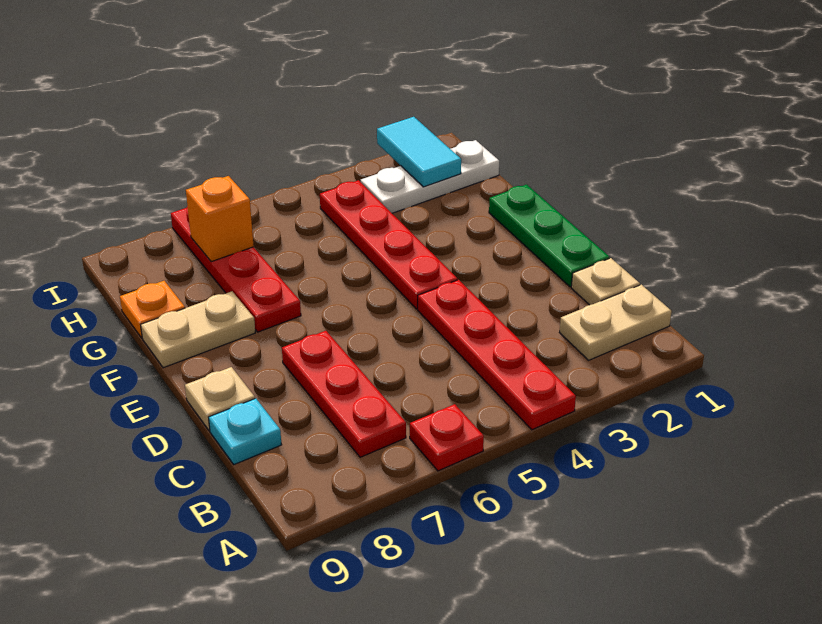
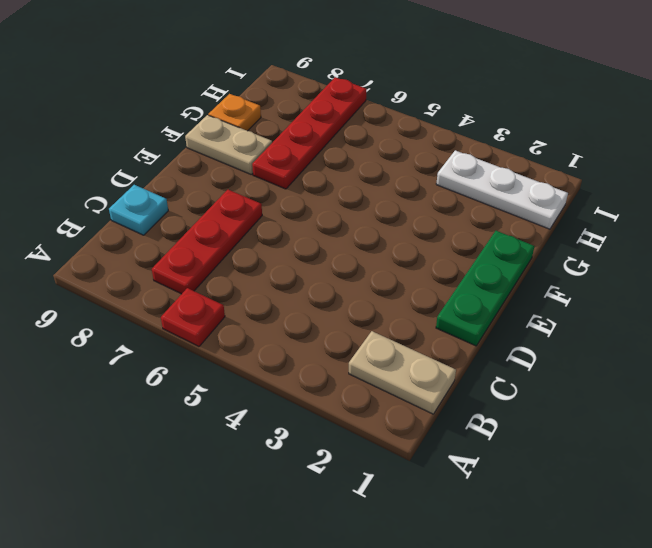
none -> red plate A4:D4 level 1
none -> tan plate C1 level 1
none -> tan plate D9 level 1

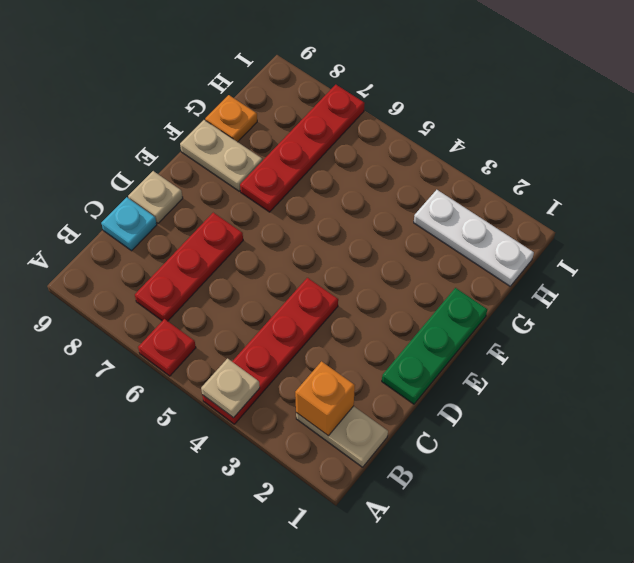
tan plate A4 level 2 -> tan plate C1 level 1
orange brick B2 level 2 -> orange brick H7 level 2
none -> red plate E4:H4 level 1
none -> cyan tile H2:I2 level 2

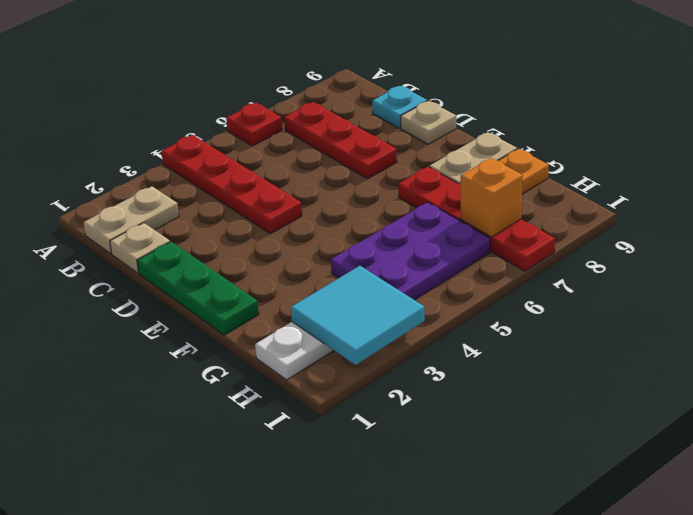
purple plate G4:H6 level 1 -> red plate E4:H4 level 1
cyan tile H2:I3 level 2 -> cyan tile H2:I2 level 2

